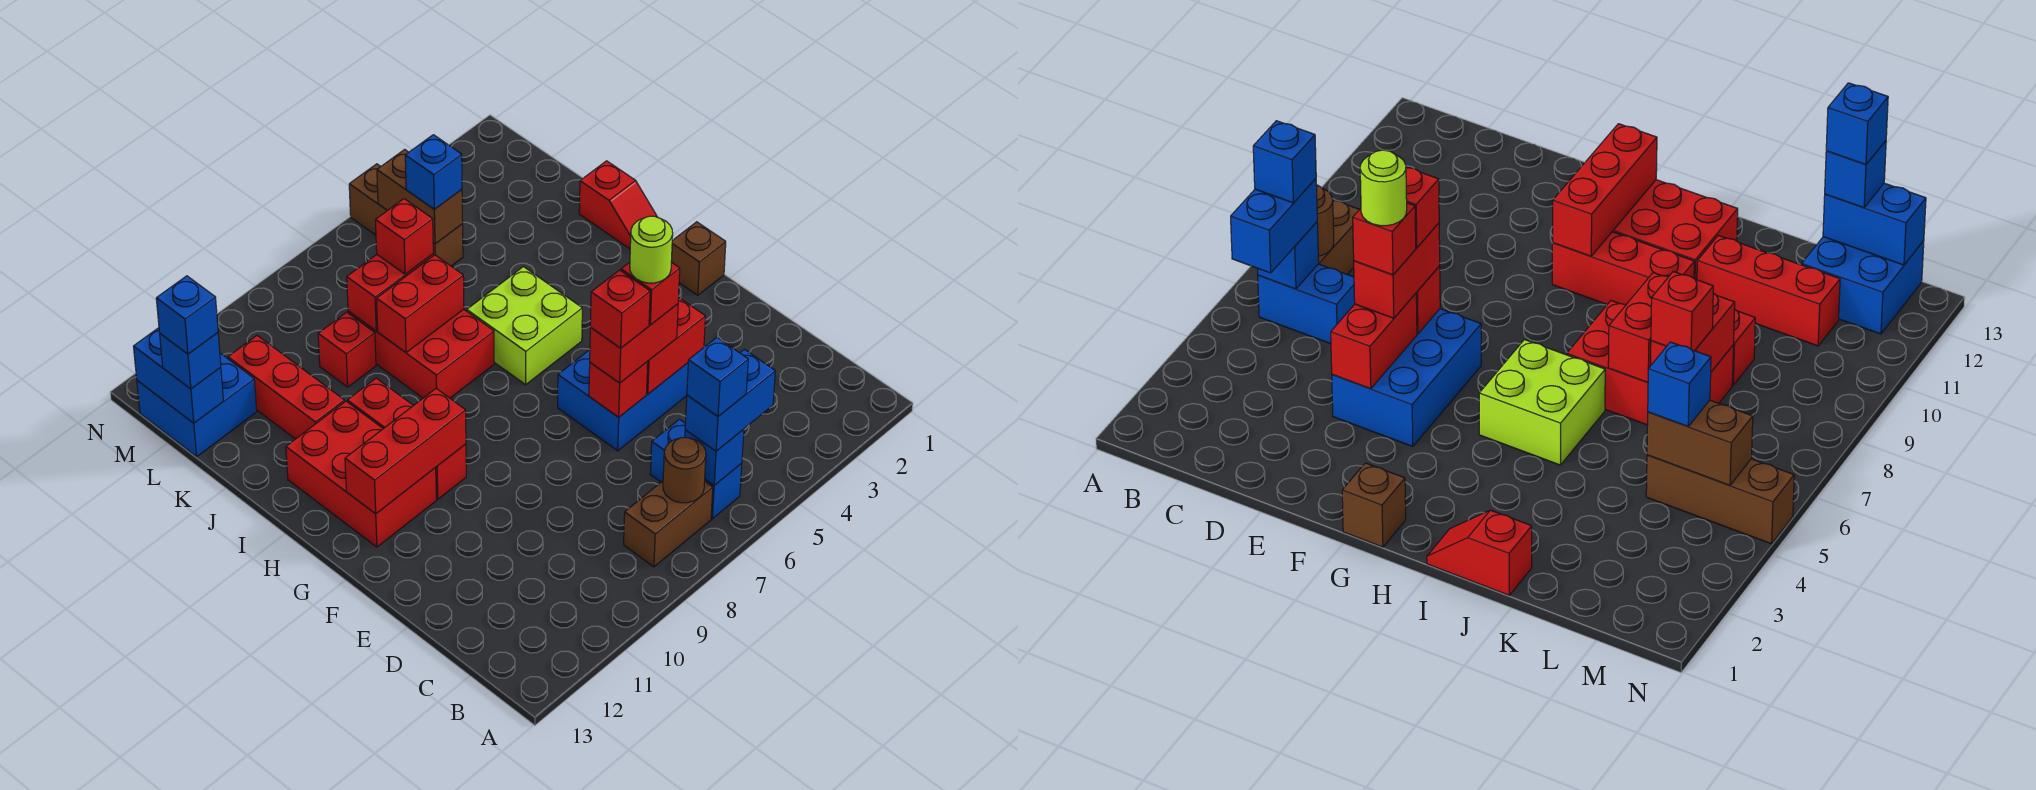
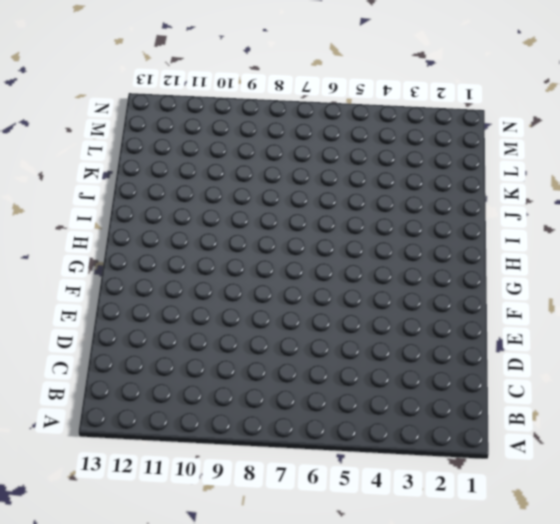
none -> blue brick B6:C6 level 1
none -> brown brick B7:B8 level 1
none -> blue brick E4:F6 level 1
none -> brown brick G1 level 1

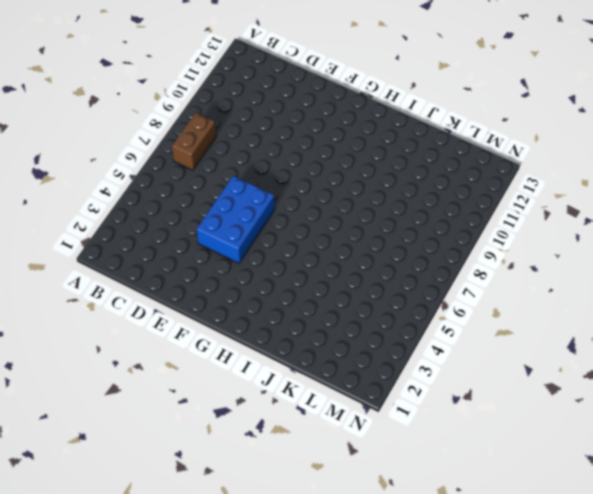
none -> blue brick B6:C6 level 1
none -> brown brick G1 level 1
none -> red brick G10:I10 level 1
none -> red brick G11:I12 level 1

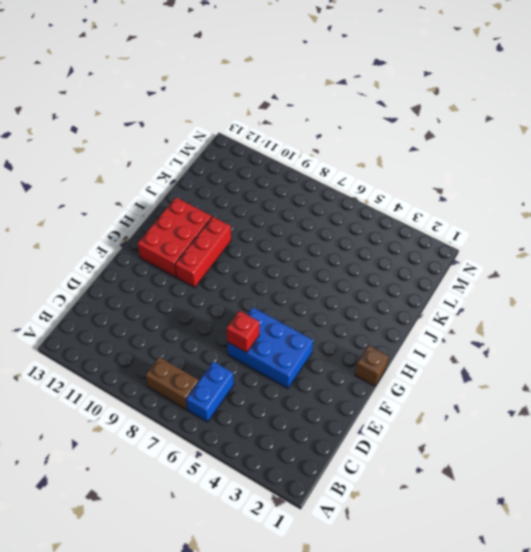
none -> lime brick H5:I6 level 1
none -> red slope I1:J1 level 1 top J
none -> red brick I7:K8 level 1
none -> red brick J11:L11 level 1

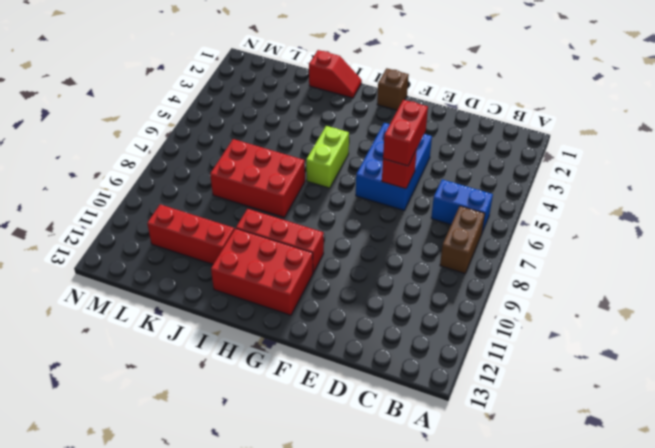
lime brick H5:H6 level 1 -> lime brick H5:I6 level 1
none -> red brick K9 level 1
none -> brown brick L5:N5 level 1
none -> blue brick L12:M13 level 1
none -> blue brick B6 level 2

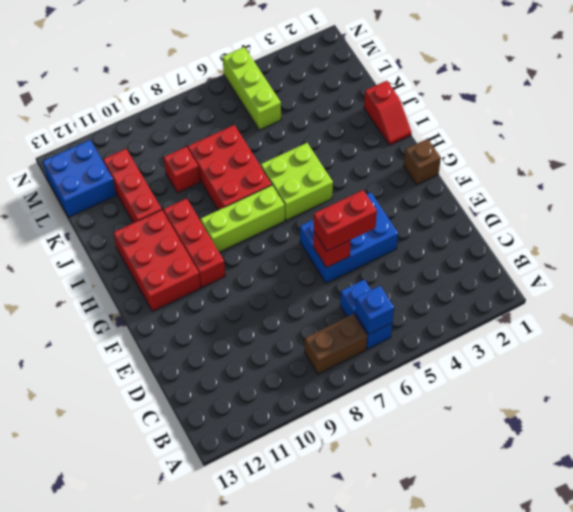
lime brick H7:H9 level 1 -> none
lime brick L5:N5 level 1 -> brown brick L5:N5 level 1
none -> brown round brick B7 level 2
none -> red brick E4:E5 level 2
none -> red brick G10:G12 level 2
none -> red brick J7:J8 level 2

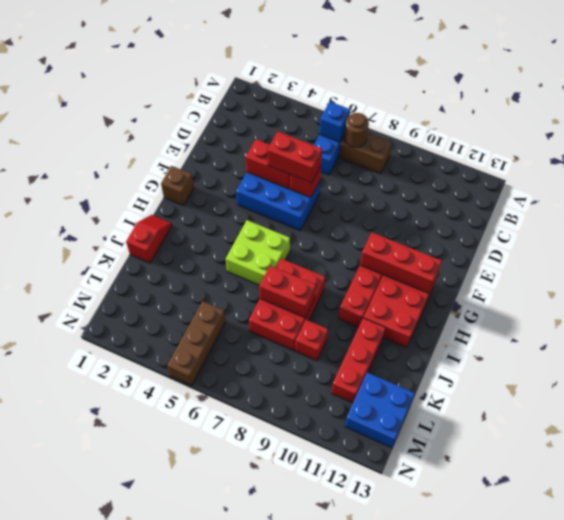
none -> red brick K7:K8 level 2
none -> brown brick L5:M5 level 2
none -> blue brick L13:M13 level 2
none -> blue brick B5:B6 level 3

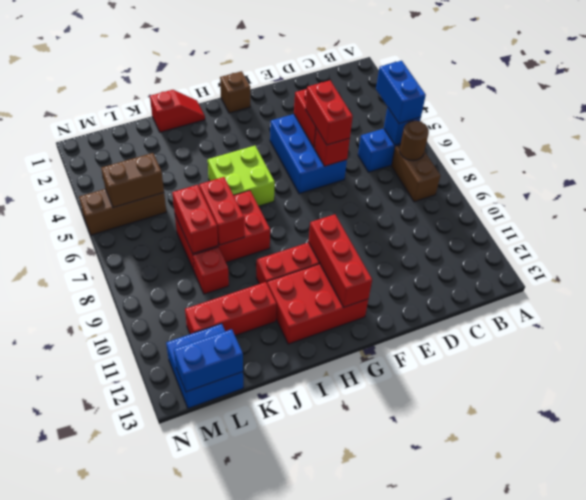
none -> red brick K7 level 3
none -> blue brick L5 level 3
none -> blue brick L13 level 3
none -> blue brick B6 level 4

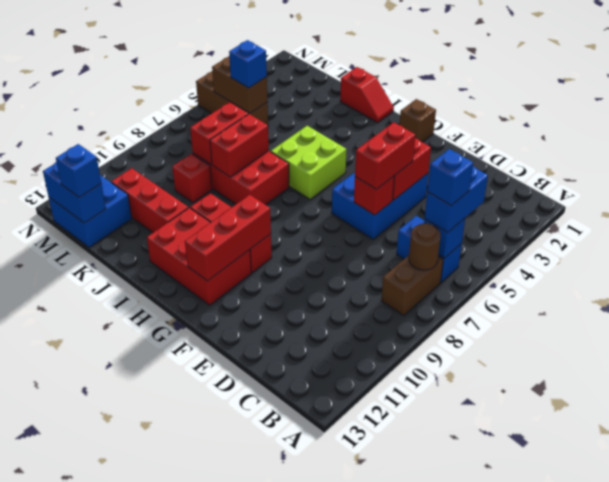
none -> red brick K7 level 3
none -> red brick E5 level 4
none -> red brick E6 level 4
none -> blue brick L13 level 4

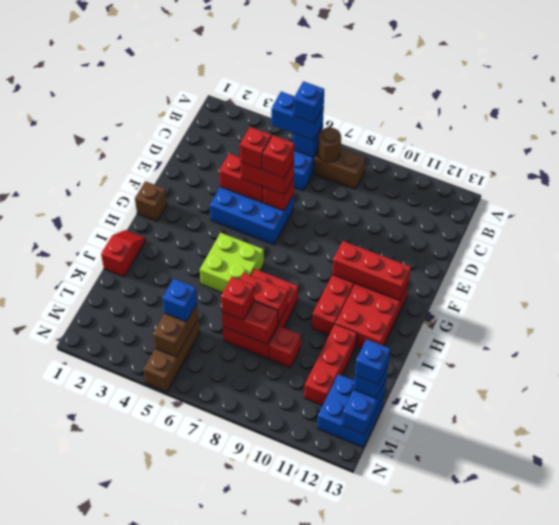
none -> lime round brick E5 level 5

